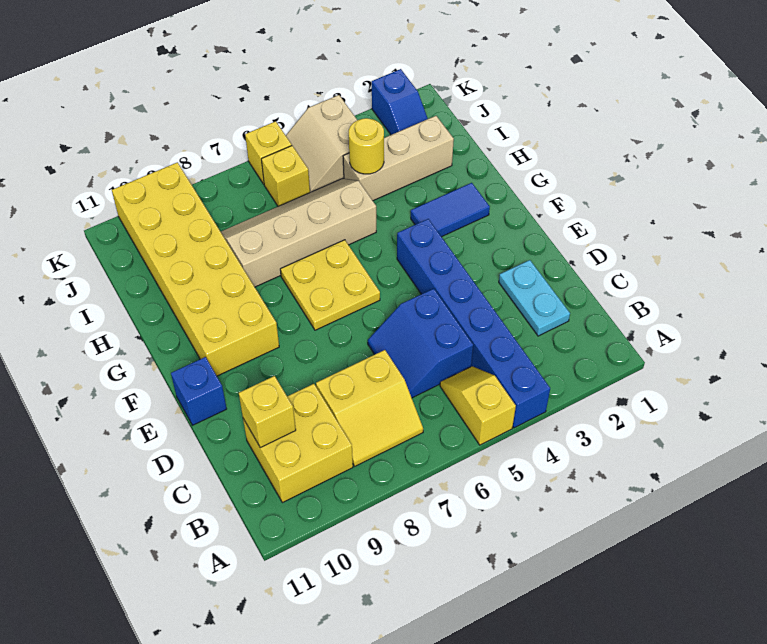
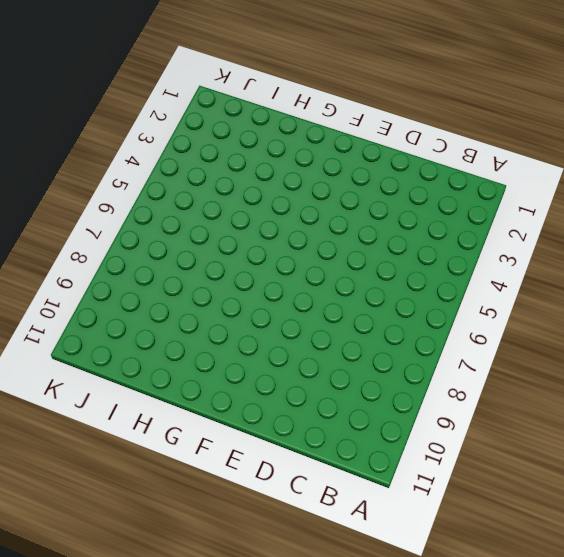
none -> blue brick A4:F4 level 1
none -> yellow slope A5:B5 level 1 top A
none -> yellow slope B7:C8 level 1 top C

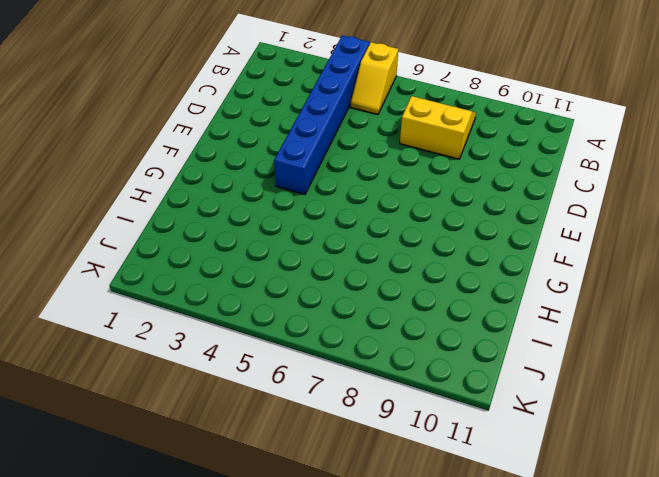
none -> yellow brick B9:C10 level 1
none -> cyan plate C2:D2 level 1
none -> blue slope C5:D6 level 1 top 5

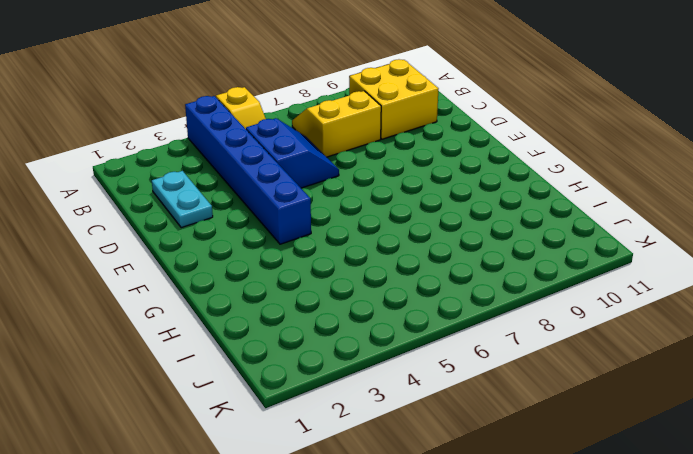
none -> blue brick E11 level 1
none -> yellow plate F6:G7 level 1
none -> yellow brick F9:K10 level 1

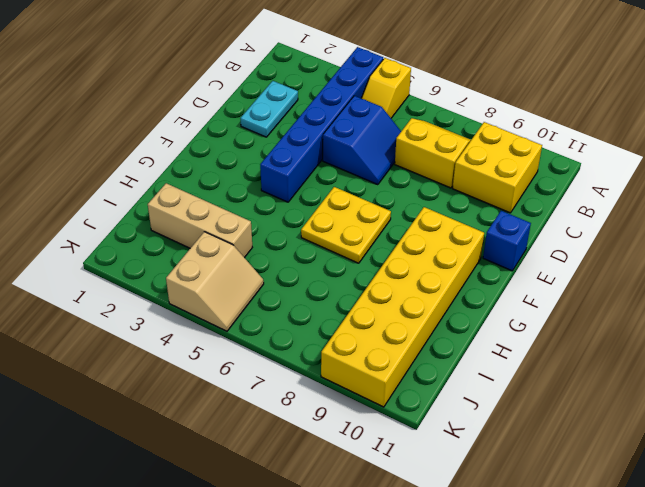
none -> blue tile G2:G3 level 1
none -> tan slope H5:I8 level 1 top H
none -> blue slope J2:K2 level 1 top K

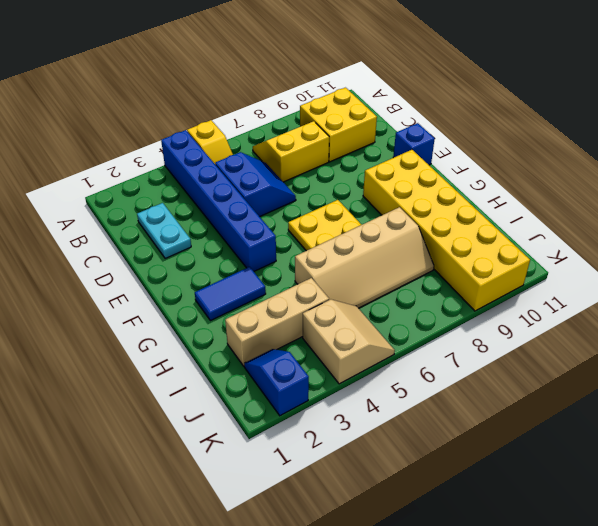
none -> yellow brick J6 level 1
none -> yellow brick K6 level 1
none -> yellow brick C10 level 2

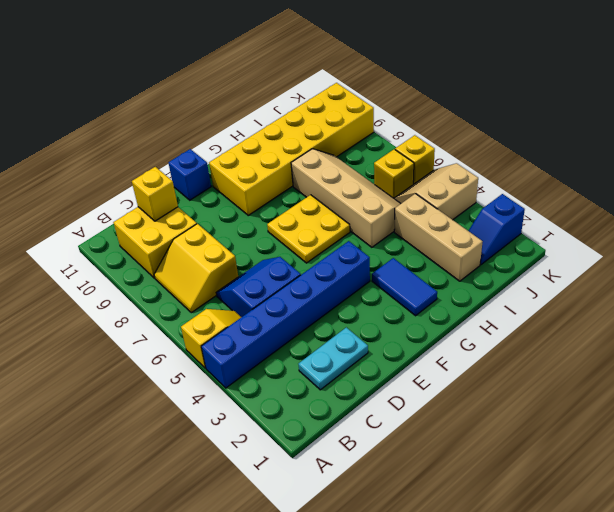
none -> yellow round brick I4 level 2

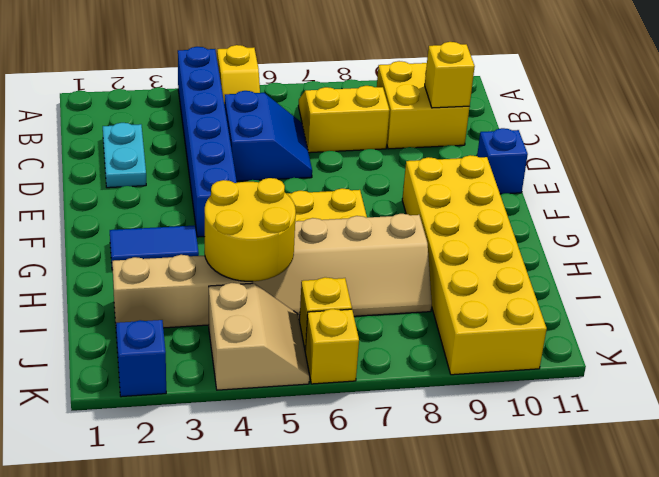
yellow round brick H4:I5 level 2 -> yellow round brick I4 level 2

